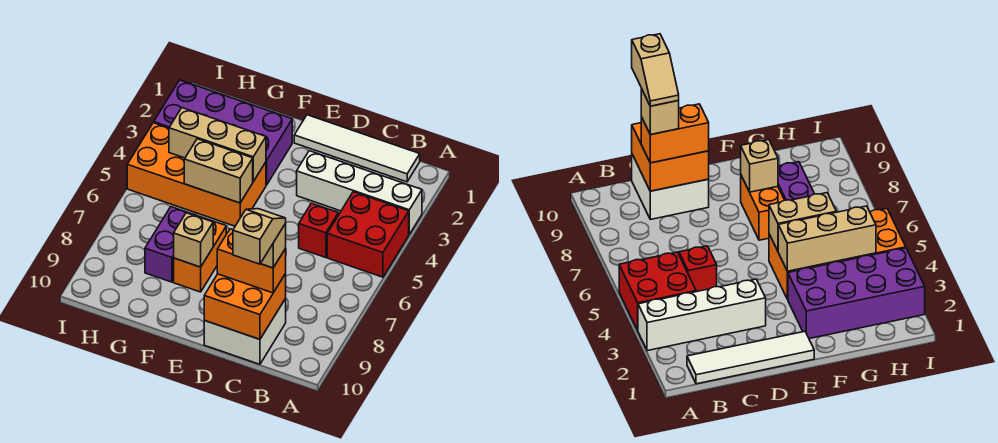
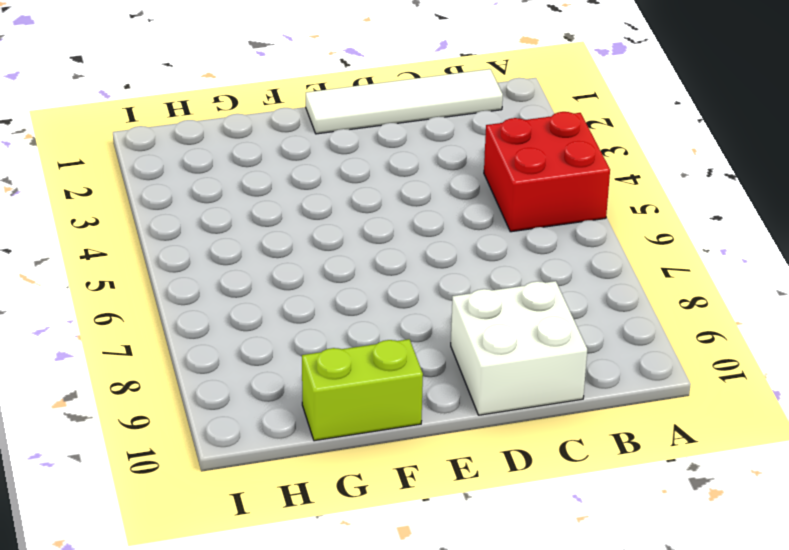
lime brick F10:G10 level 1 -> none
none -> white brick A3:D3 level 1
none -> red brick C5 level 1
none -> purple brick F2:I3 level 1

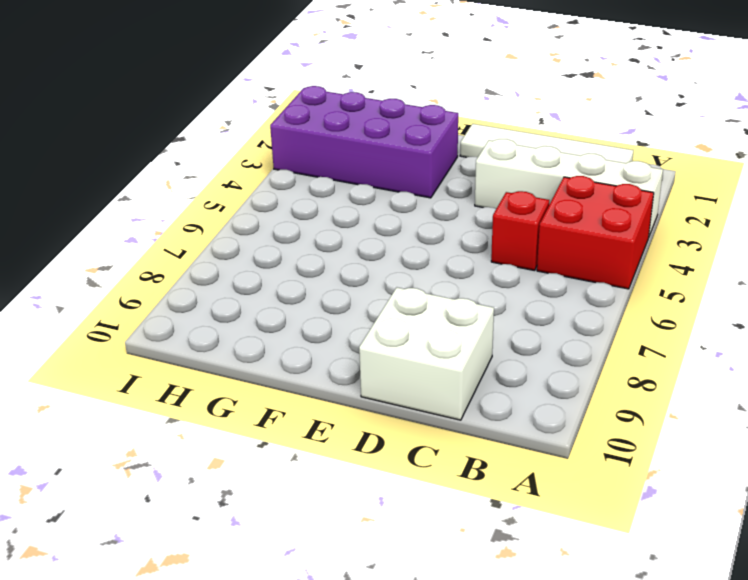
none -> orange brick F4:I5 level 1
none -> orange brick F7:F8 level 1
none -> purple brick G7:G8 level 1

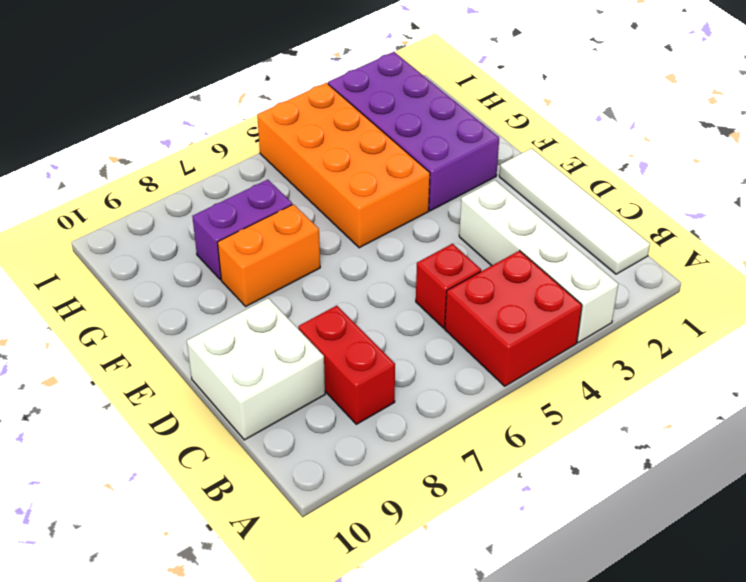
red brick B8:C8 level 1 -> none
none -> orange brick C9:D10 level 2
none -> tan brick F4:H4 level 2
none -> tan brick F5:G5 level 2

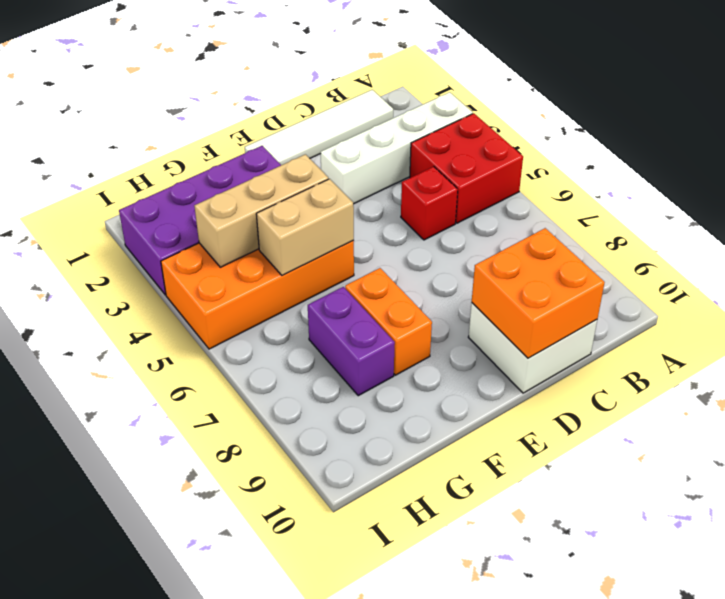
none -> tan brick F8 level 2
none -> orange brick C9:D9 level 3
none -> tan brick C9 level 4

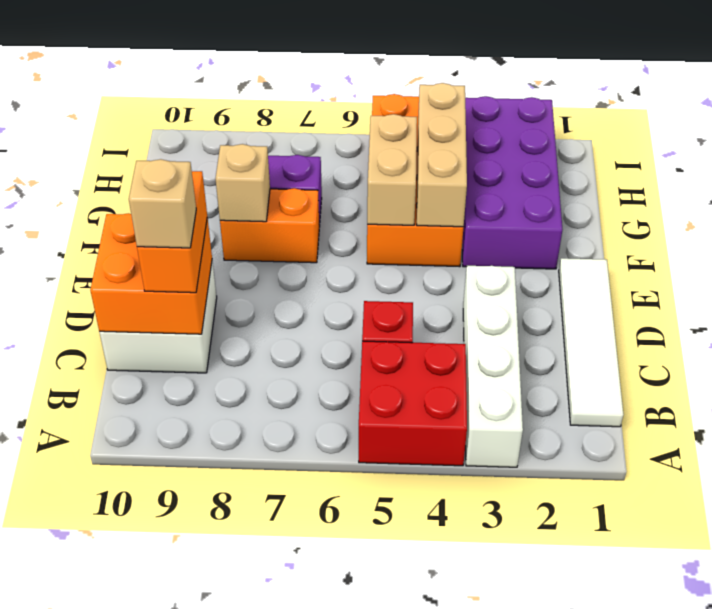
none -> tan slope C9:C10 level 5 top 10

